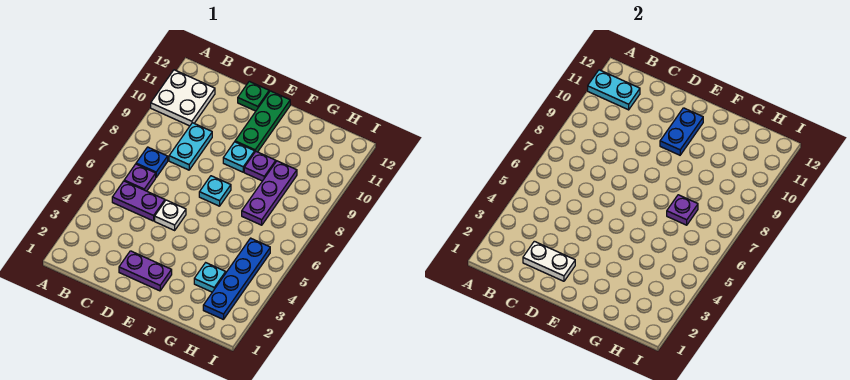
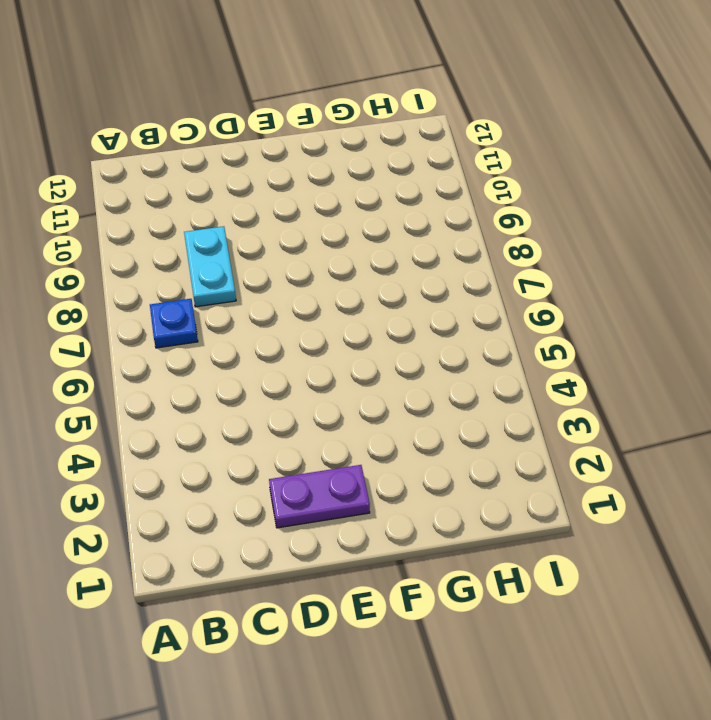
none -> white plate A10:B11 level 1
none -> purple plate B5:C5 level 1
none -> purple plate B6 level 1

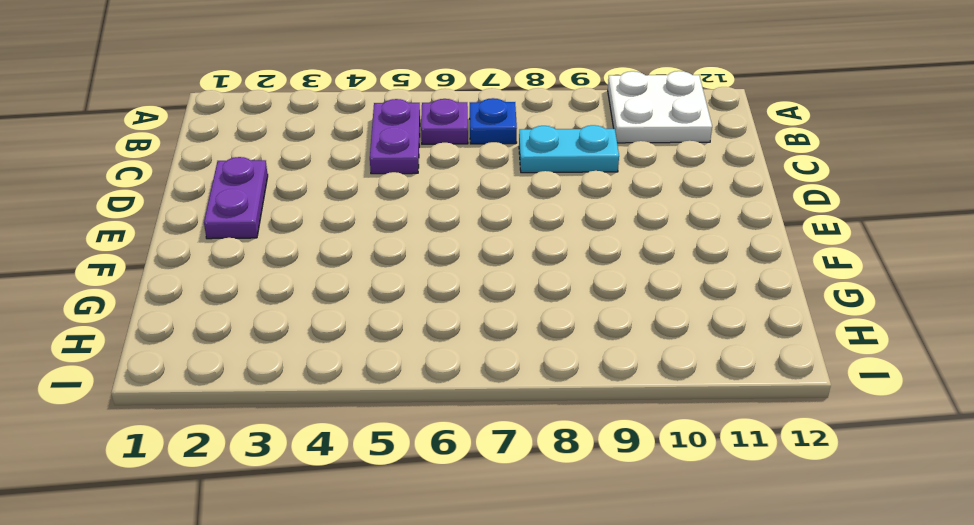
none -> white plate D5 level 1
none -> green plate D12 level 1
none -> cyan plate E7 level 1

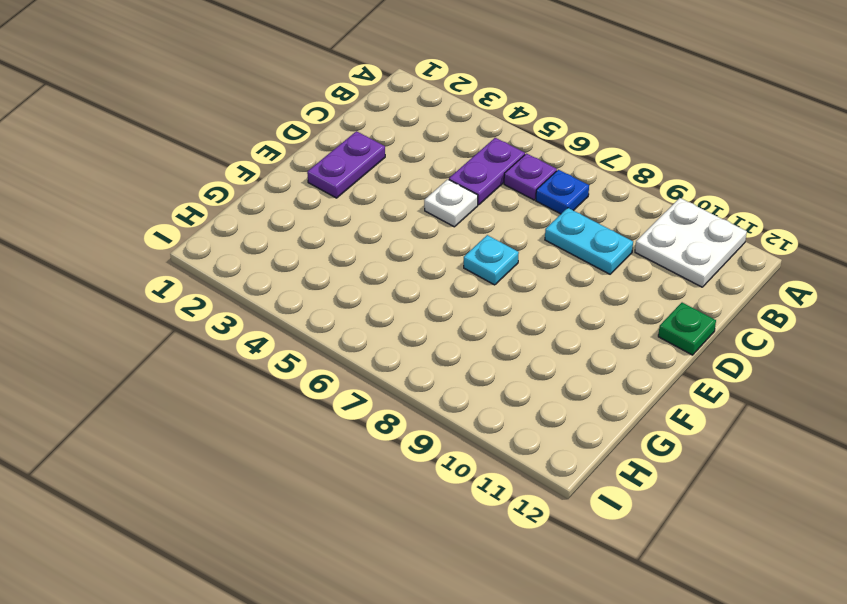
none -> cyan plate E9 level 1
none -> green plate E10:E12 level 1
none -> purple plate F9 level 1

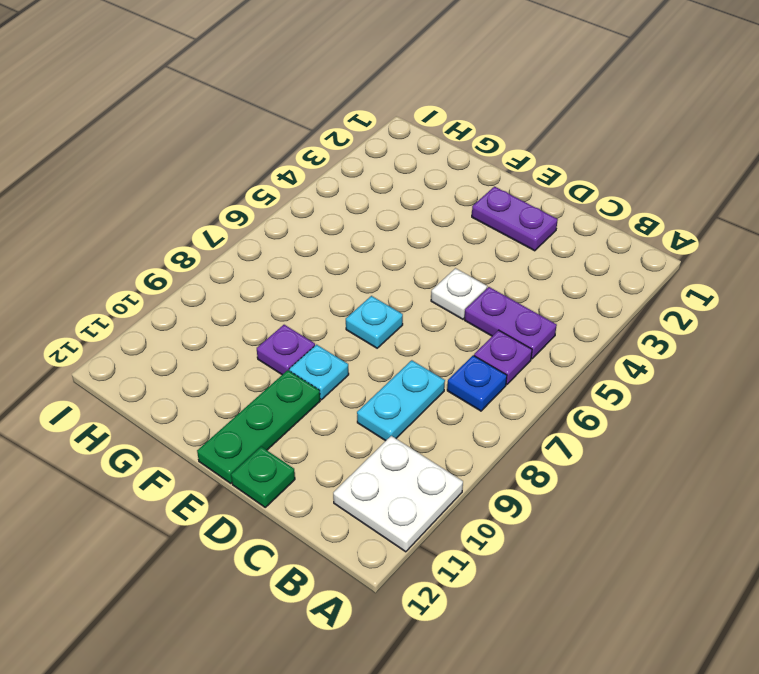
none -> cyan plate G3 level 1
none -> purple plate G7:G9 level 1
none -> blue plate H2:H5 level 1

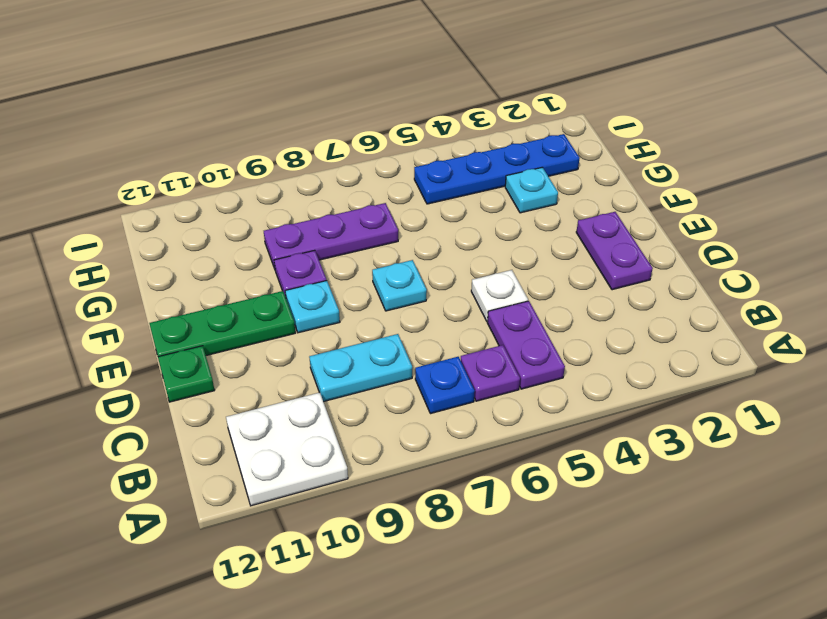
none -> cyan plate A11:B11 level 2
none -> white plate C2:D2 level 2
none -> blue plate E10:E11 level 2

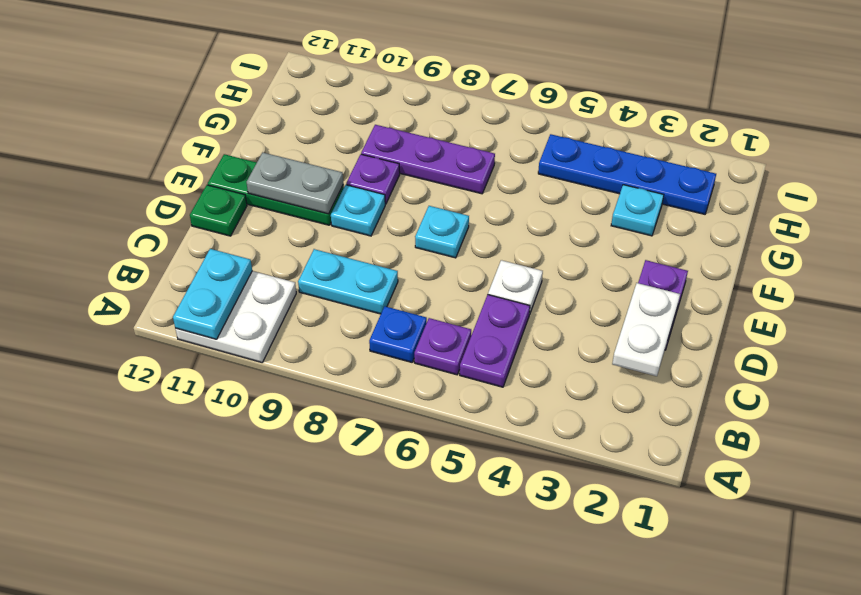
grey plate E10:E11 level 2 -> blue plate E10:E11 level 2
none -> purple plate G7 level 2

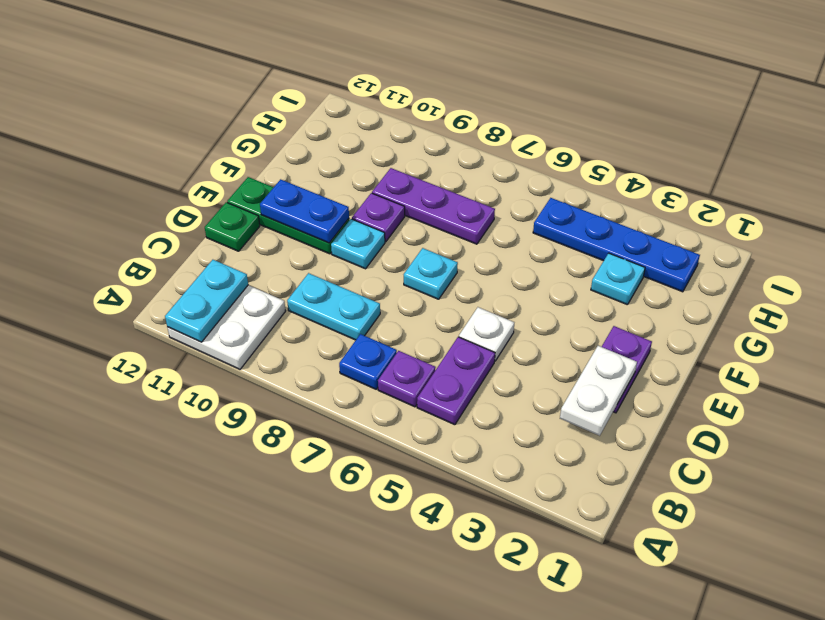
none -> purple plate G7 level 2

